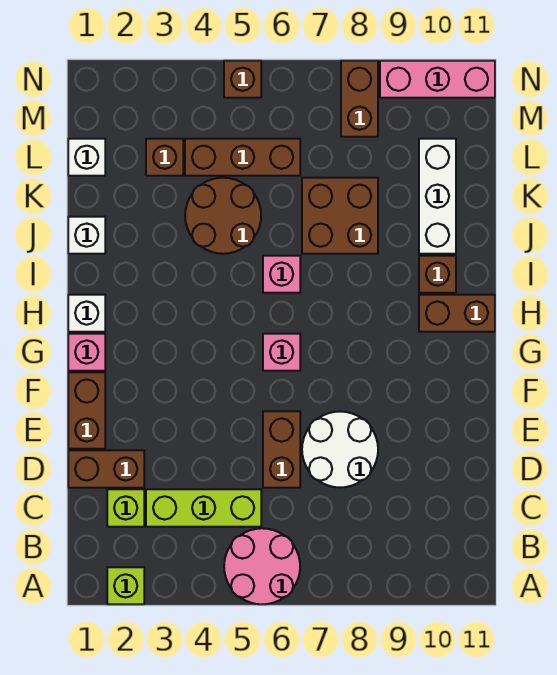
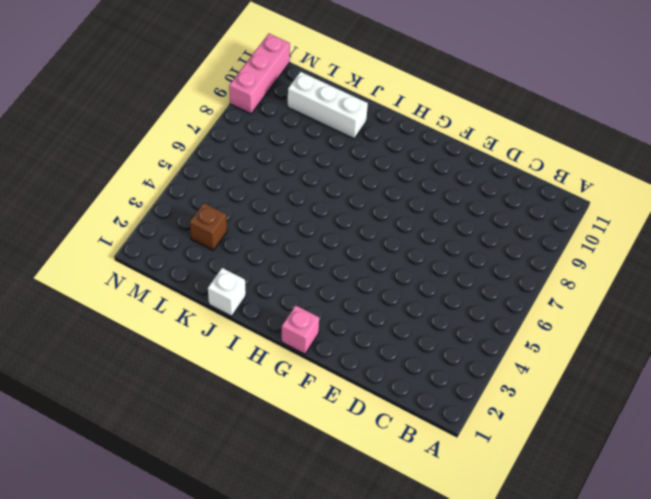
none -> lime brick A2 level 1
none -> pink round brick A5:B6 level 1
none -> lime brick C2 level 1

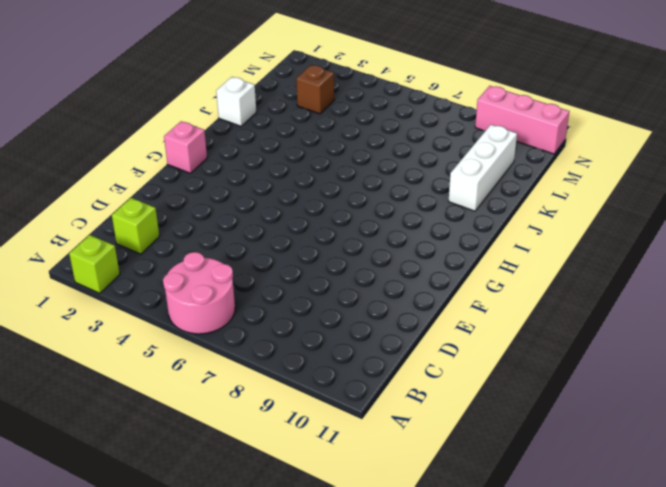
none -> lime brick C3:C5 level 1
none -> brown brick D1:D2 level 1
none -> brown brick D6:E6 level 1

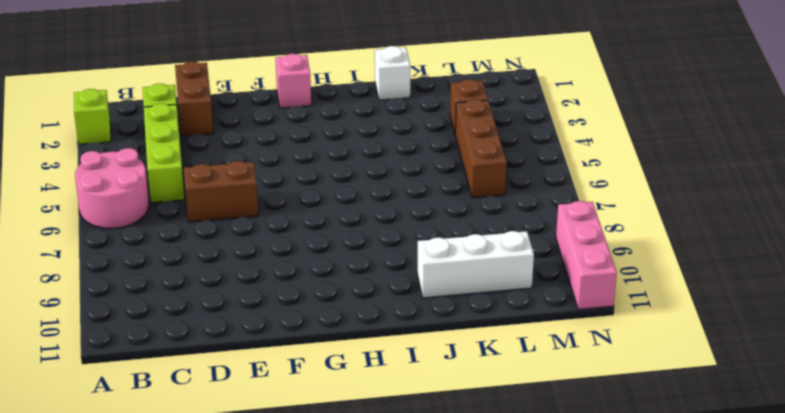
none -> white round brick D7:E8 level 1
none -> brown brick E1:F1 level 1
none -> pink brick G6 level 1

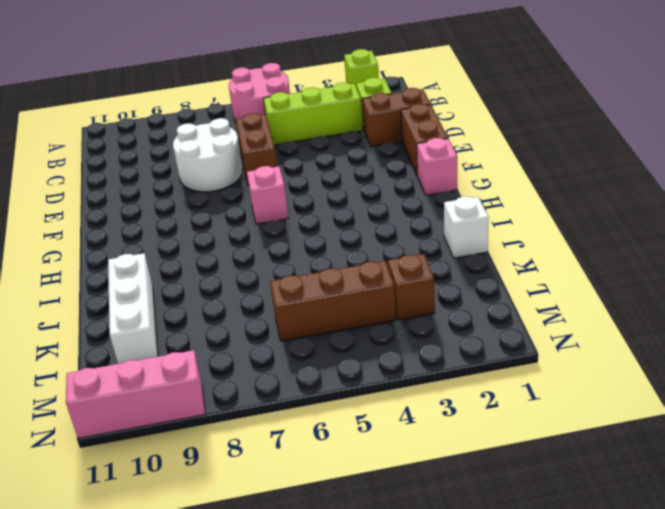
none -> white brick H1 level 1
none -> brown brick H10:H11 level 1
none -> pink brick I6 level 1

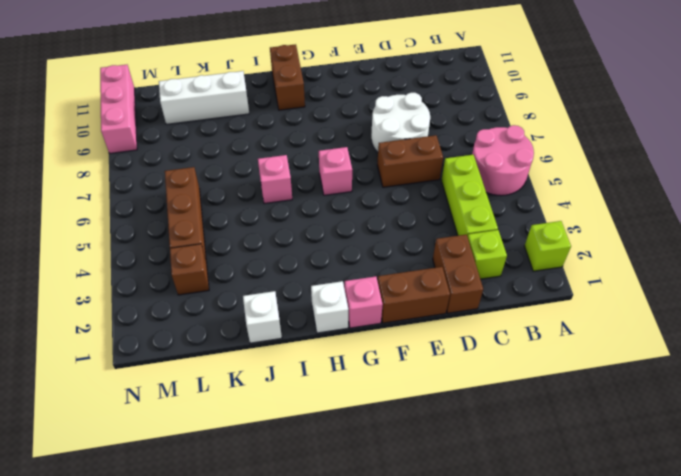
none -> brown brick I10 level 1
none -> brown round brick J4:K5 level 1
none -> brown brick J7:K8 level 1

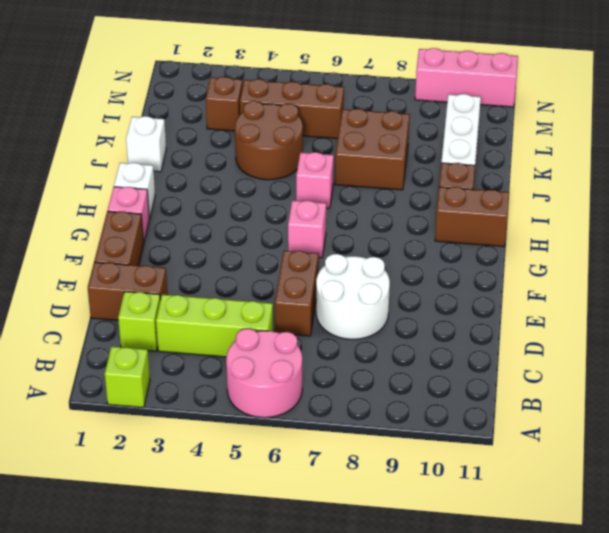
none -> white brick L1 level 1
none -> brown brick M8:N8 level 1
none -> brown brick N5 level 1

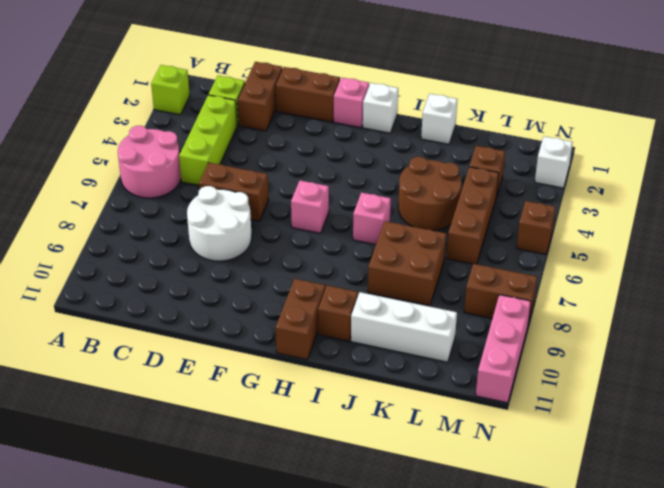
white brick N2 level 1 -> white brick L1 level 1

